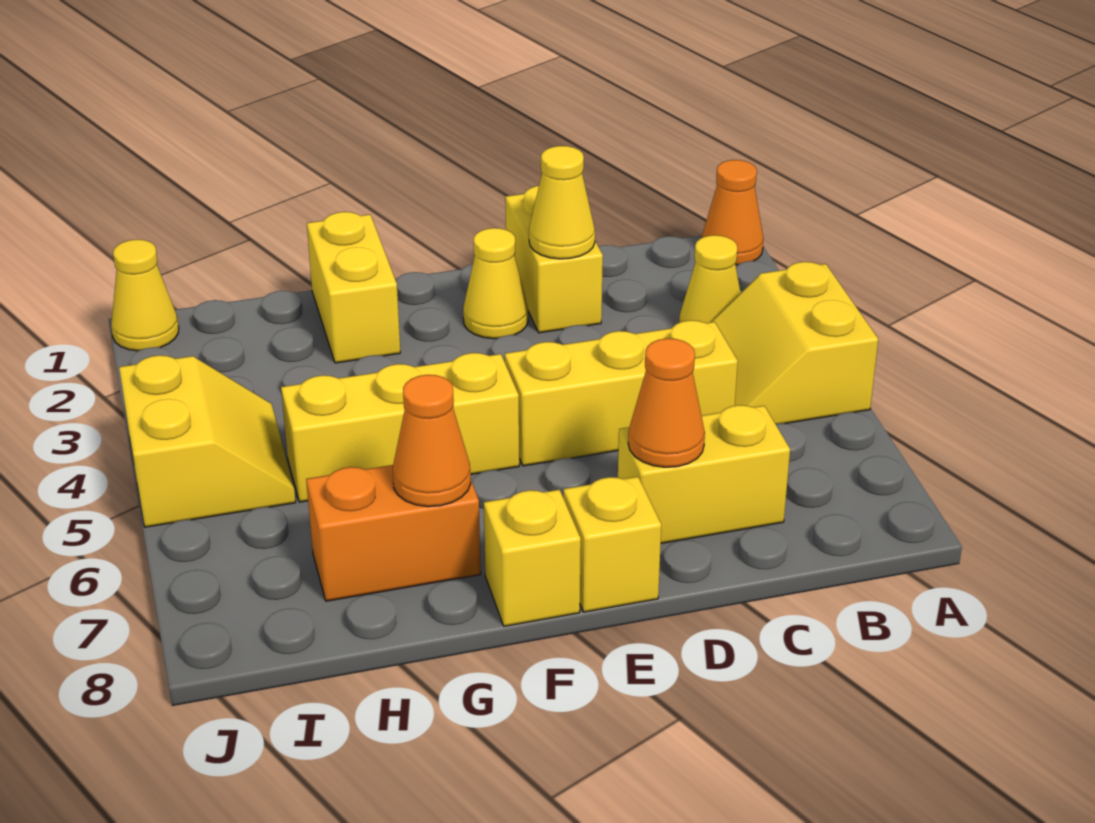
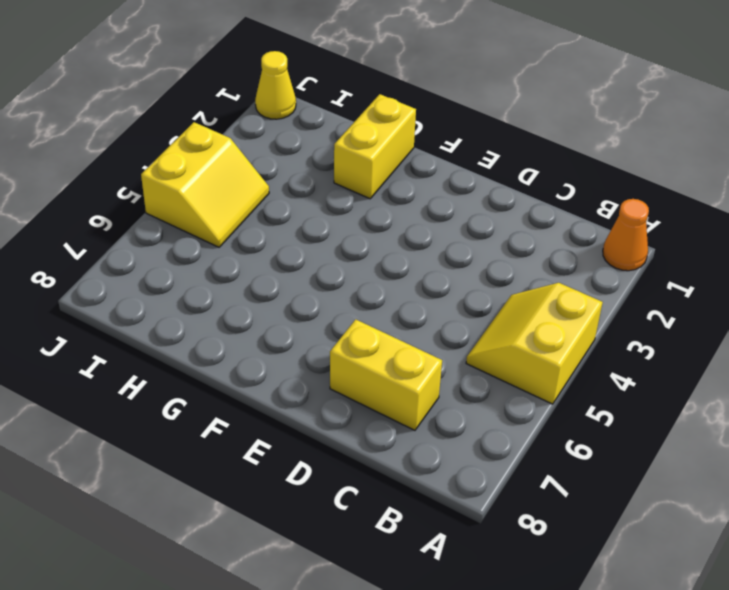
none -> yellow cone B3 level 1
none -> yellow brick C5:E5 level 1
none -> yellow brick D1:D2 level 1

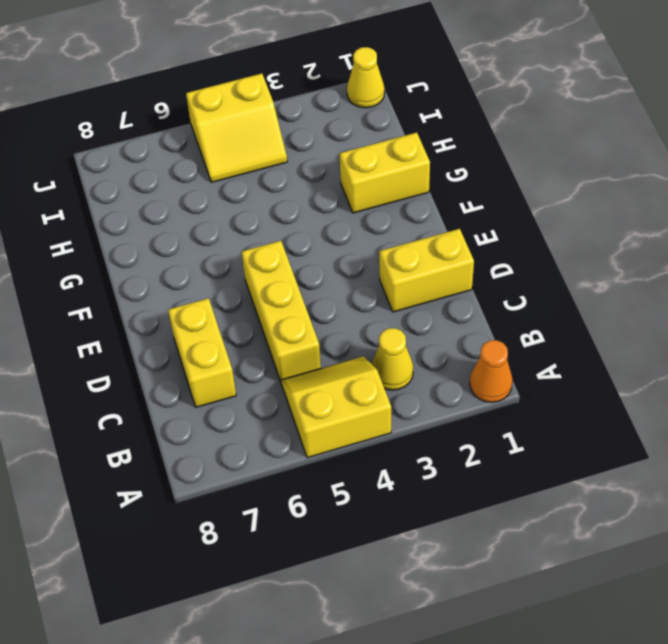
none -> yellow cone E2 level 1
none -> yellow brick E8 level 1
none -> yellow brick F5:H5 level 1

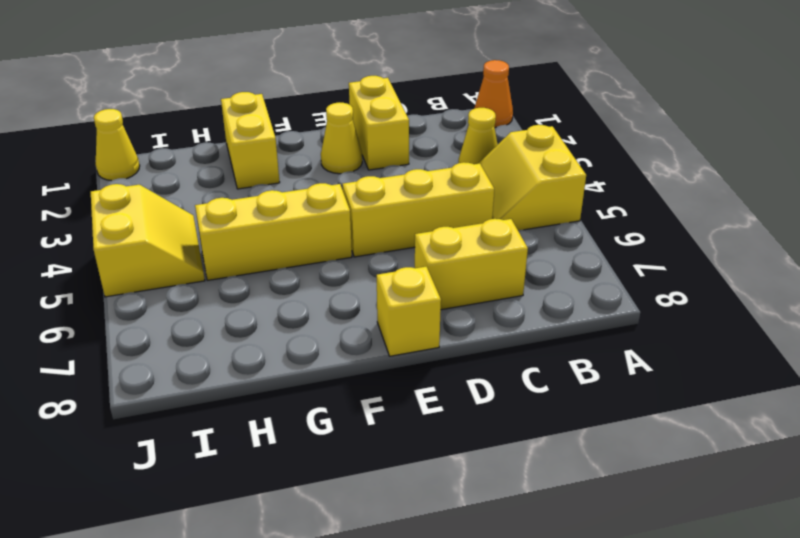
none -> yellow brick F8 level 1
none -> orange brick G7:H7 level 1
none -> yellow cone D2 level 2

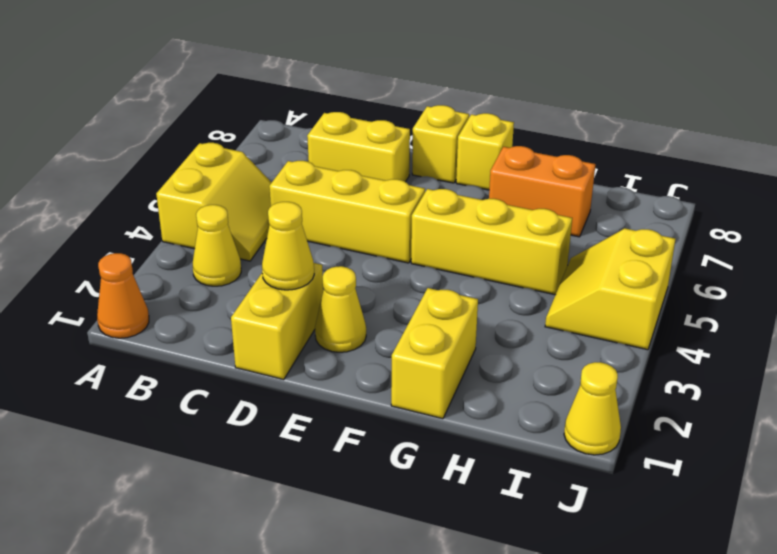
none -> orange cone D7 level 2
none -> orange cone G7 level 2

